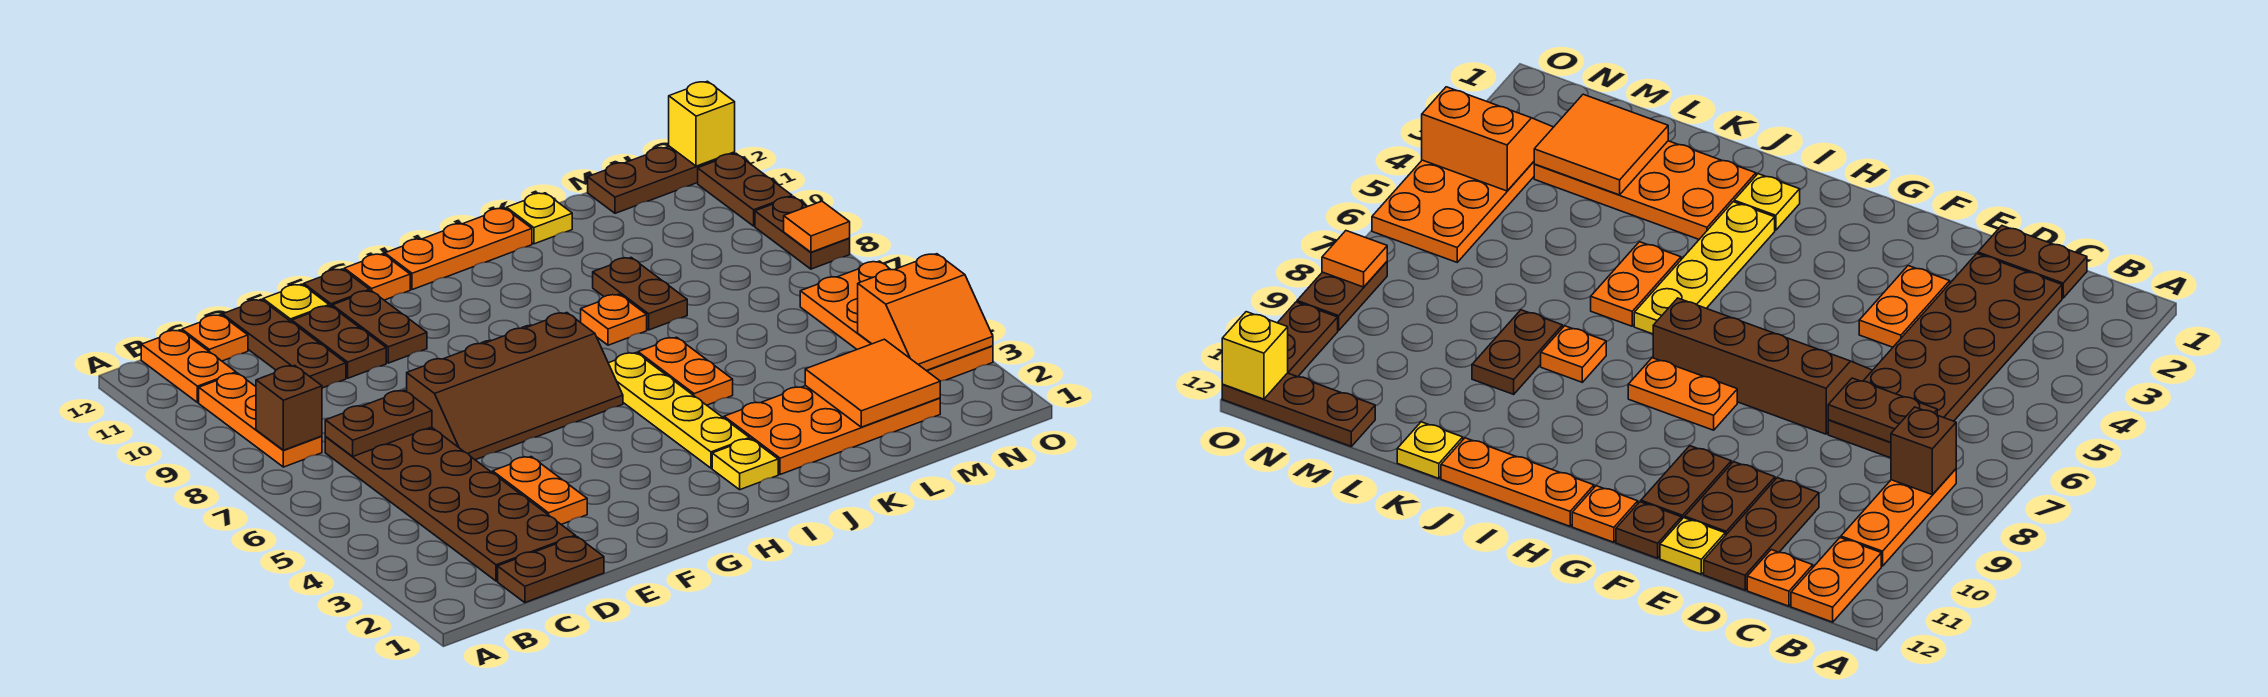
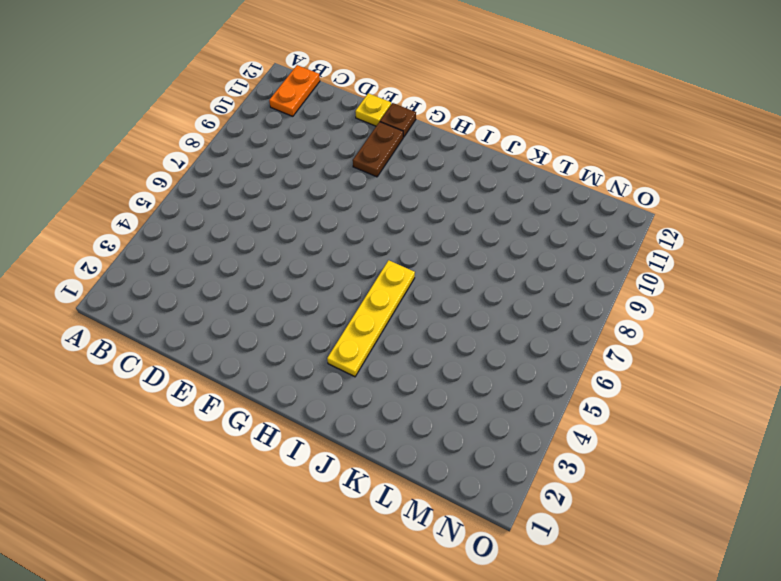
none -> orange plate B8:B10 level 1
none -> brown plate C1:D1 level 1
none -> brown plate C2:D7 level 1
none -> orange plate C12 level 1

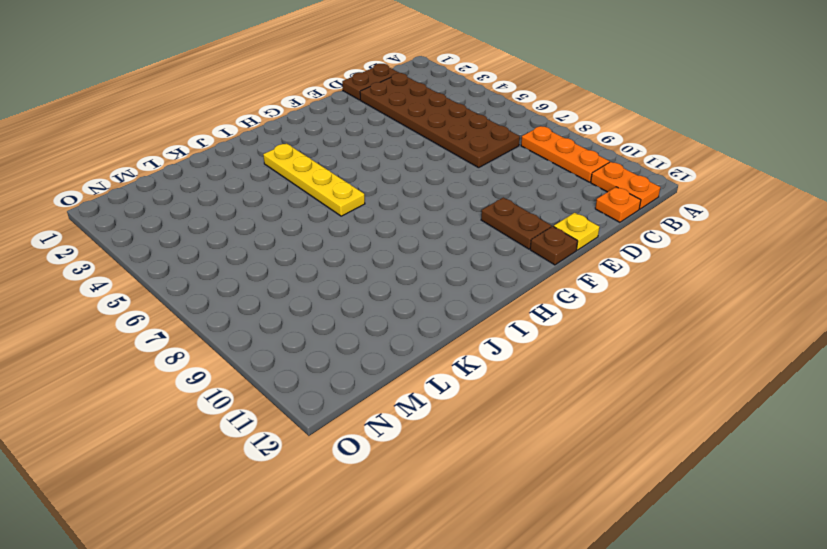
none -> brown plate D10:D12 level 1
none -> orange plate E3:E4 level 1
none -> brown slope E6:H7 level 1 top 7
none -> brown plate E10:E11 level 1

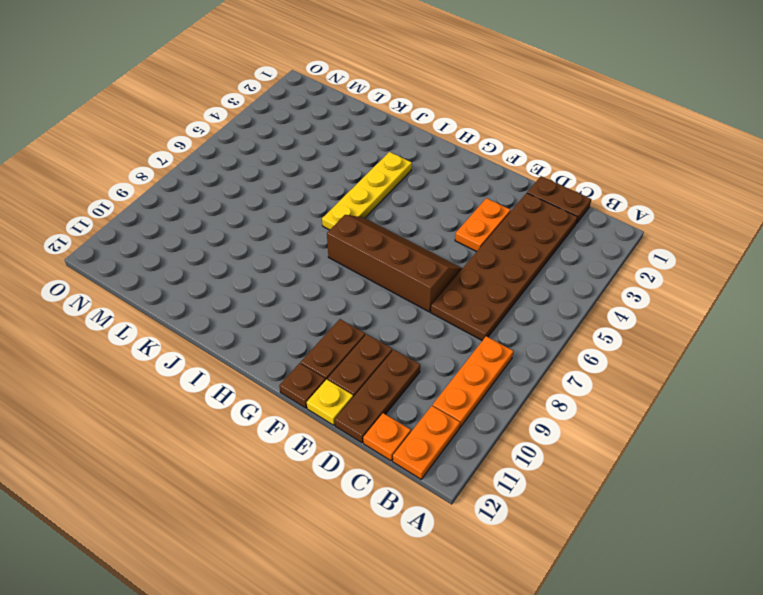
none -> orange plate G8:H8 level 1
none -> orange plate G12 level 1
none -> orange plate H12:J12 level 1
none -> yellow plate I2 level 1

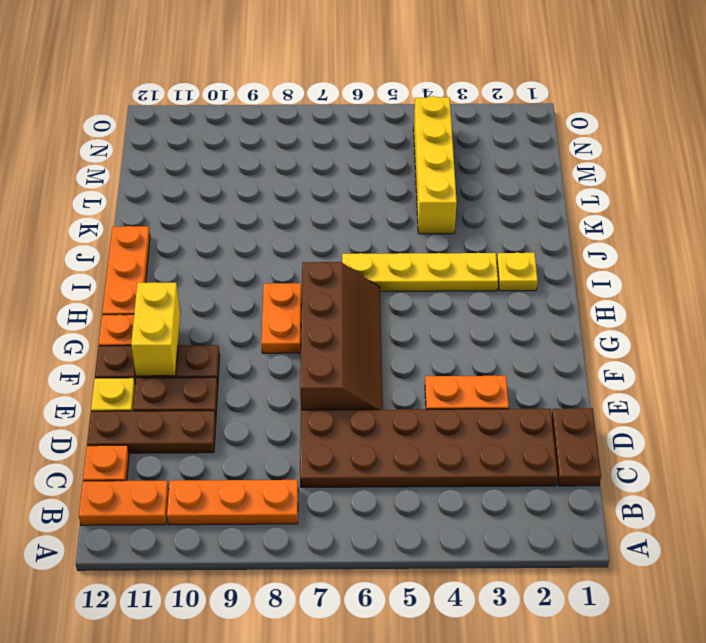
yellow brick F11:G11 level 2 -> none
yellow brick K4:N4 level 1 -> orange plate N3:O6 level 1
none -> orange plate J2:M3 level 1
none -> orange plate J5:J6 level 1
none -> orange plate J8 level 1
none -> brown plate K8:K9 level 1

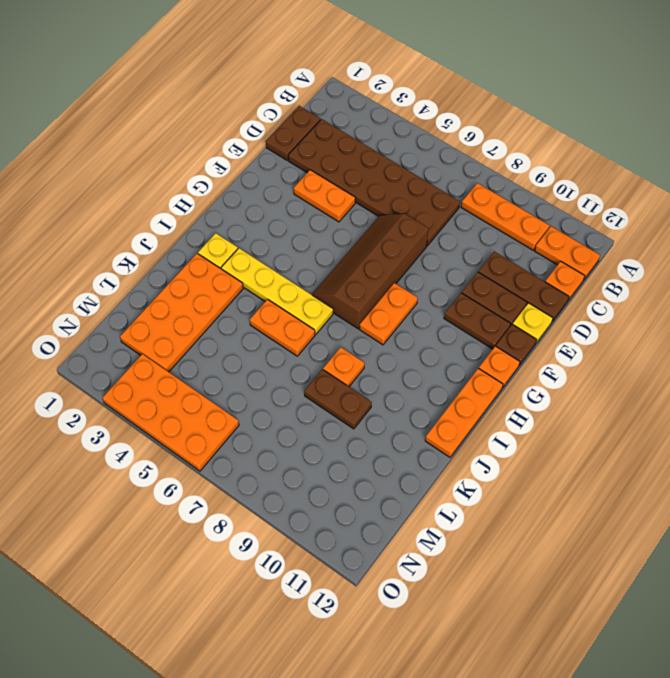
none -> yellow plate K12 level 1
none -> brown plate M12:O12 level 1
none -> brown plate O8:O9 level 1
none -> brown plate O10:O11 level 1

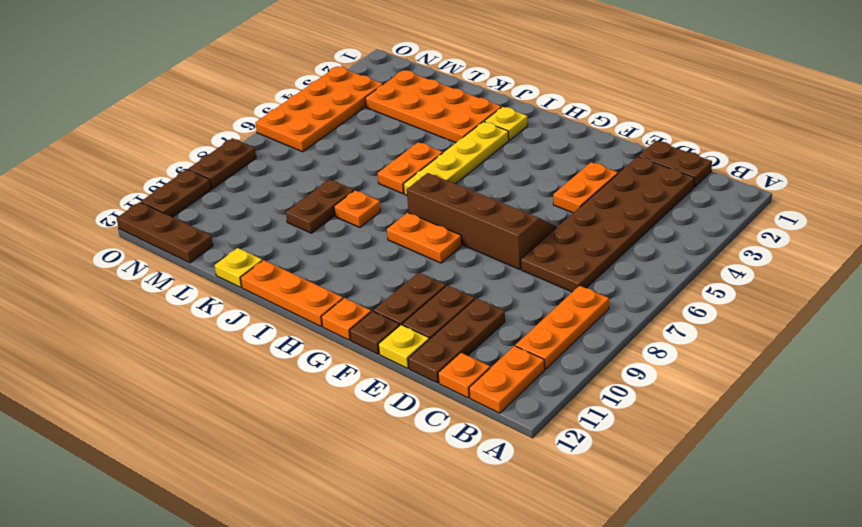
none -> brown brick B8 level 2
none -> brown plate C7:D7 level 2
none -> orange tile L2:M3 level 2
none -> orange slope N3:O4 level 2 top 4

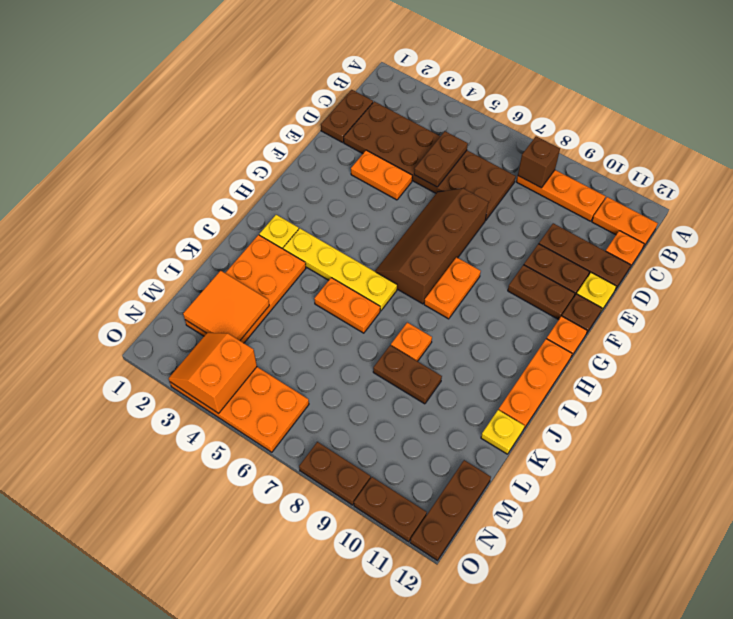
brown plate C5:D5 level 2 -> brown plate C7:D7 level 2
none -> orange tile O8 level 2
none -> yellow brick O12 level 2

